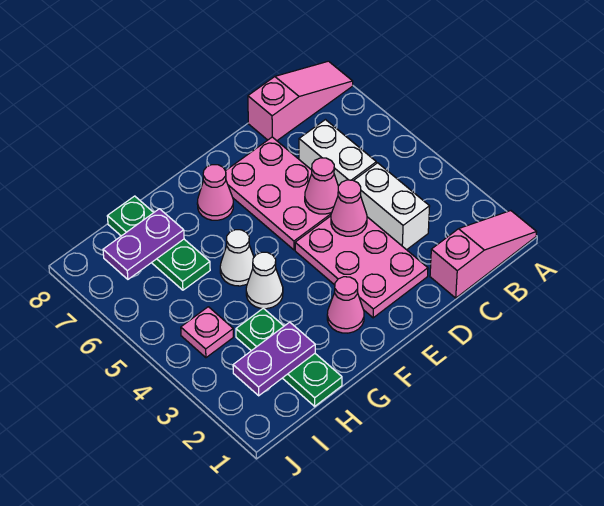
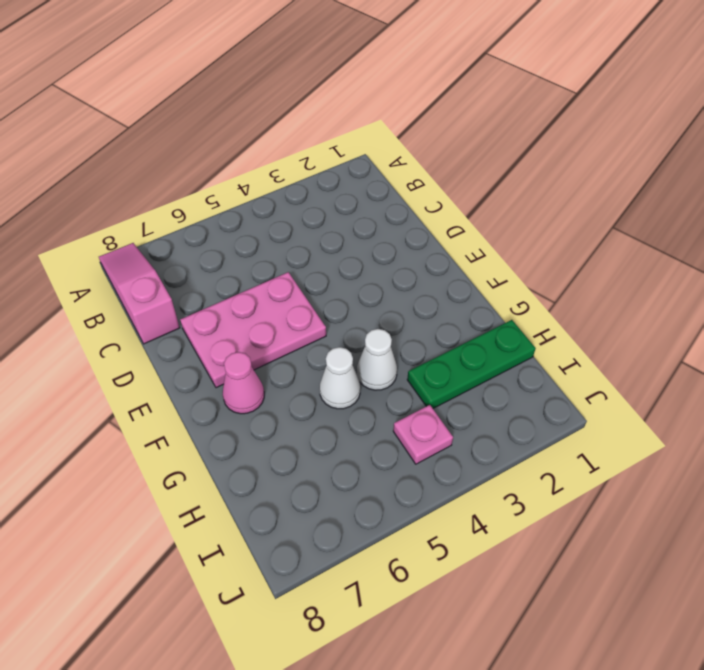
none -> pink slope A1:C1 level 1 top C
none -> white brick C3:C4 level 1
none -> white brick C5:C6 level 1

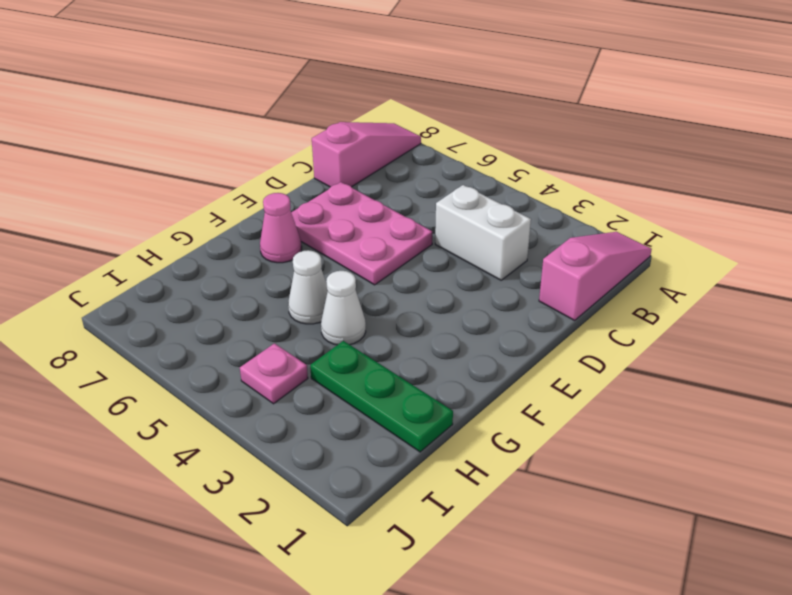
none -> white brick C5:C6 level 1
none -> pink plate D2:E4 level 1
none -> pink cone F2 level 1

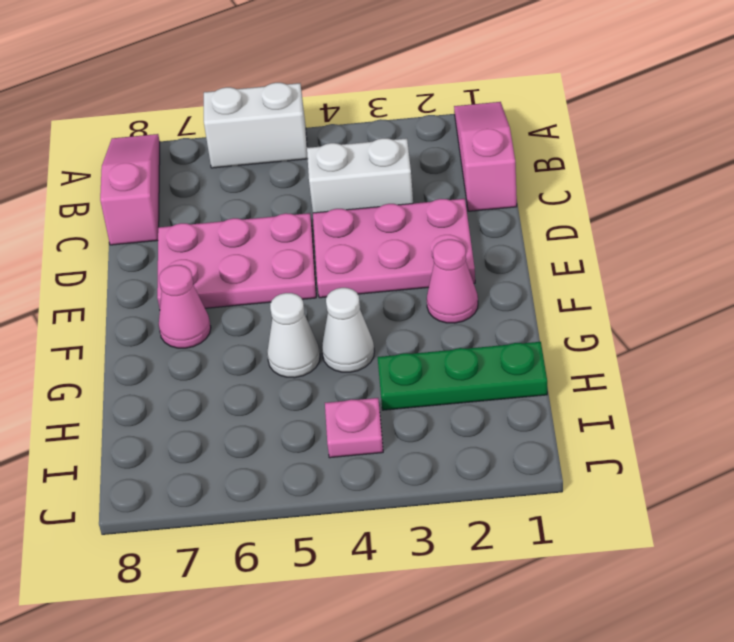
white brick A5:A6 level 1 -> white brick C5:C6 level 1
none -> green plate H6:H8 level 1
none -> pink cone D4 level 2
none -> pink cone D5 level 2

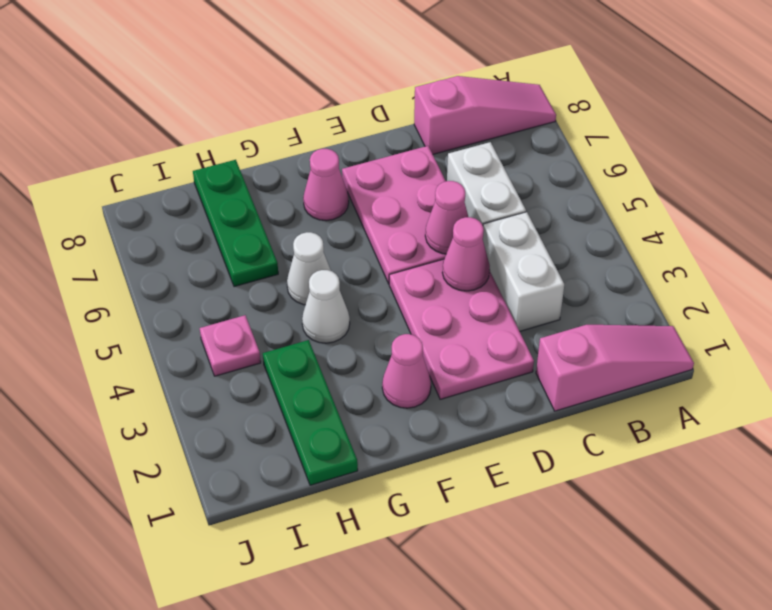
none -> purple plate H2:I2 level 2
none -> purple plate H7:I7 level 2

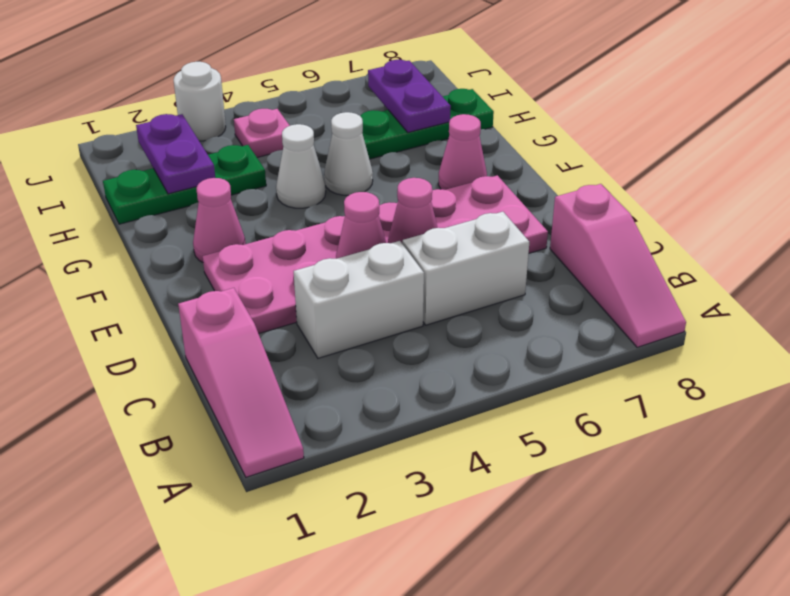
white round brick J3 level 1 -> none

